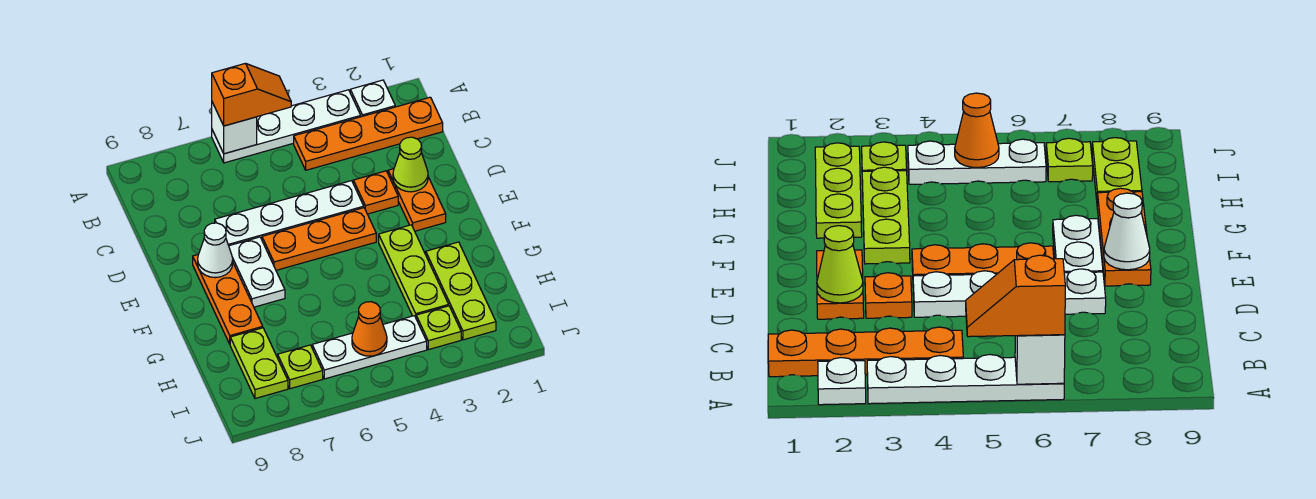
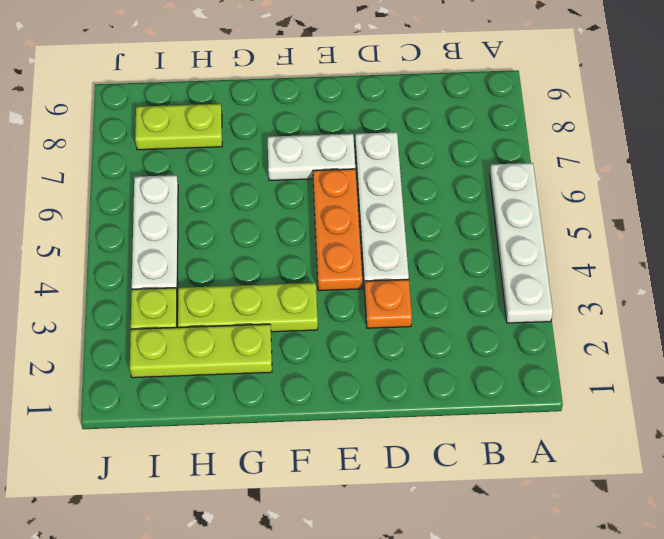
none -> white plate A2 level 1
none -> orange plate B1:B4 level 1
none -> orange plate D2:E2 level 1

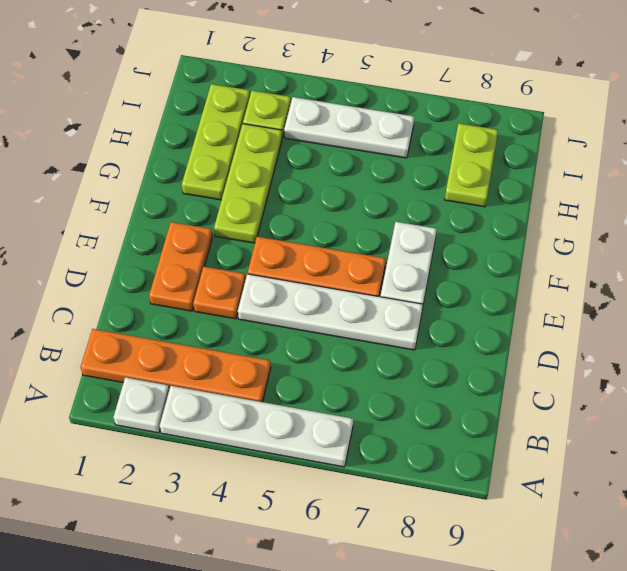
none -> orange plate E8:G8 level 1
none -> lime plate I7 level 1
none -> white brick A6 level 2

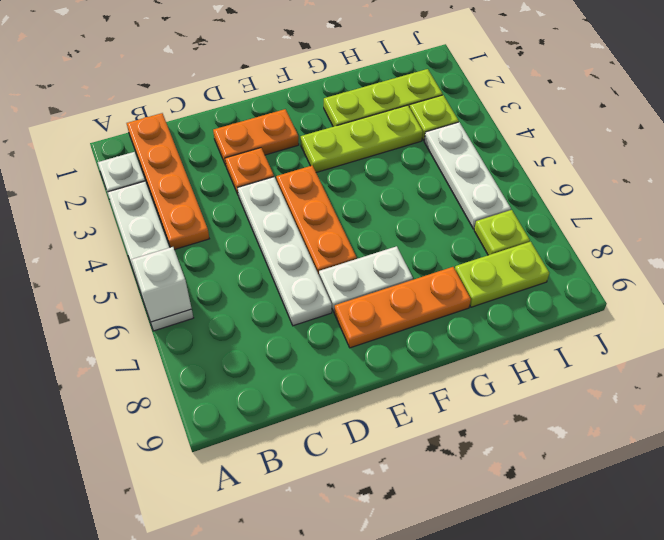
none -> lime cone D2 level 2
none -> white cone E8 level 2
none -> orange cone I5 level 2

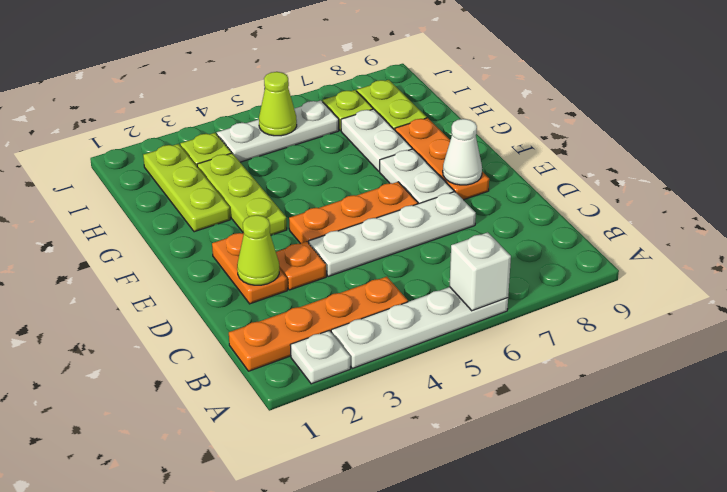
white plate G7:H7 level 1 -> none
lime cone I5 level 2 -> orange cone I5 level 2
none -> orange slope A5:A6 level 3 top 6

